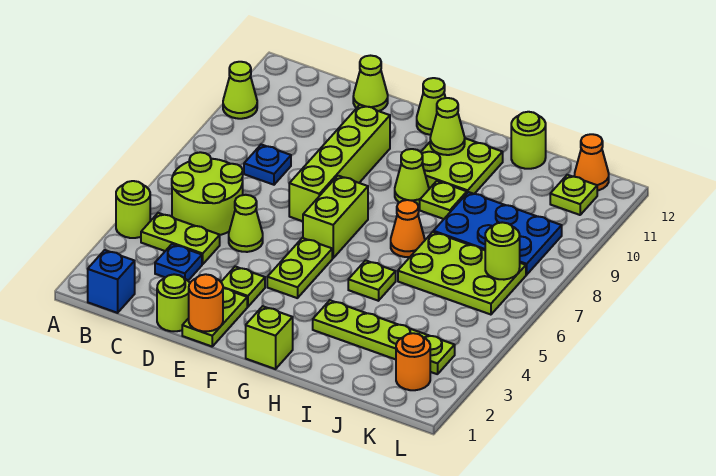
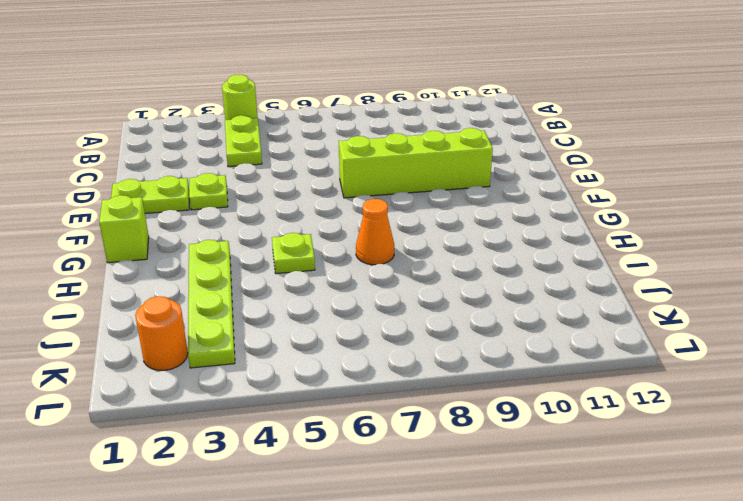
none -> lime cone A10 level 1
none -> blue brick B1 level 1
none -> lime round brick B5:C6 level 1
none -> blue plate C3 level 1

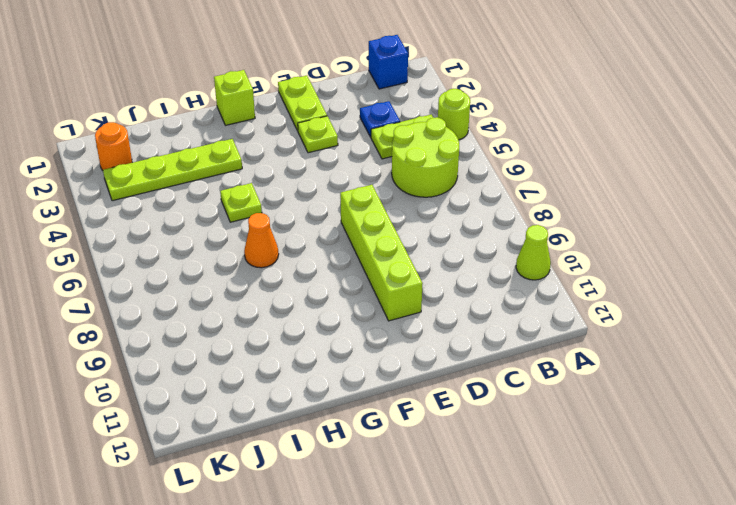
none -> blue plate C8 level 1
none -> lime round brick D1 level 1
none -> lime cone D5 level 1
none -> lime cone D12 level 1

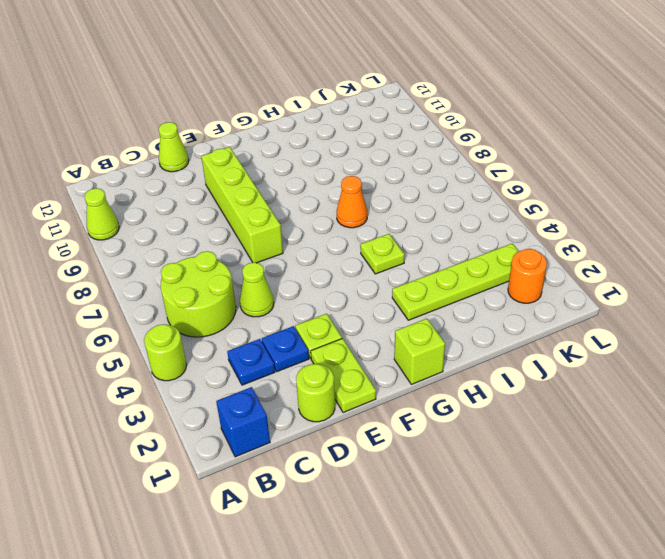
blue plate D3 level 1 -> blue plate C8 level 1
none -> lime plate B4:C4 level 1
none -> lime plate F4:F5 level 1
none -> lime brick F6:F7 level 1
none -> lime cone F12 level 1

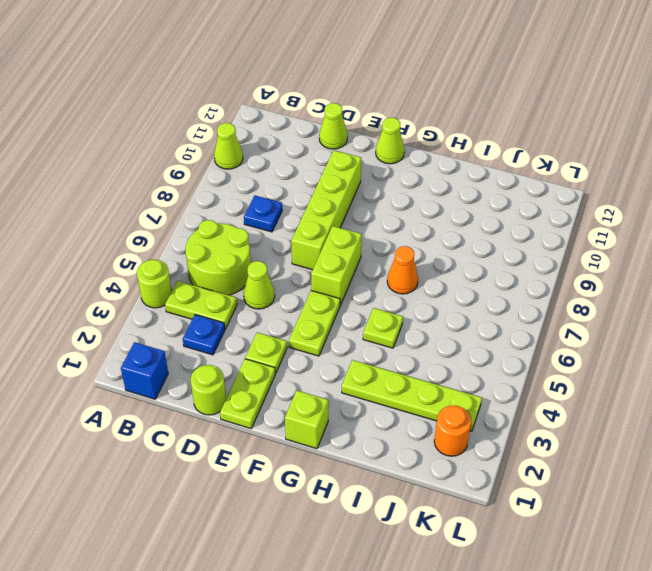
none -> lime cone G9 level 1
none -> lime plate G10:H11 level 1
none -> lime plate H9 level 1
none -> lime plate I6:K7 level 1

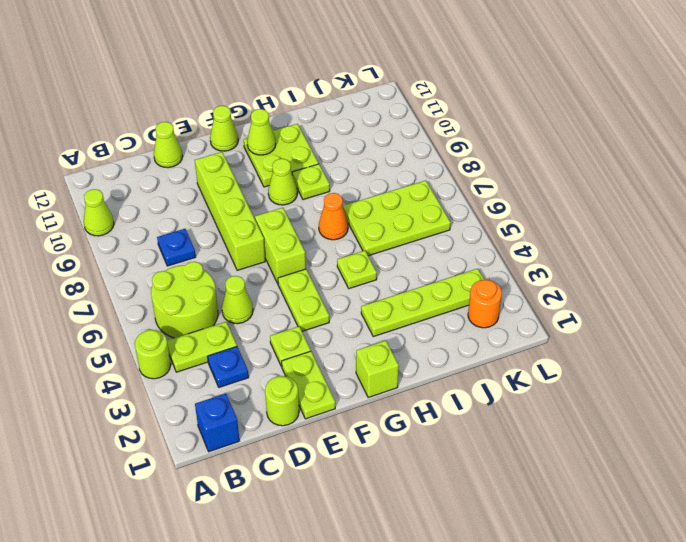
none -> blue plate I8:K9 level 1
none -> lime round brick I12 level 1
none -> lime plate K11 level 1
none -> orange cone K12 level 1

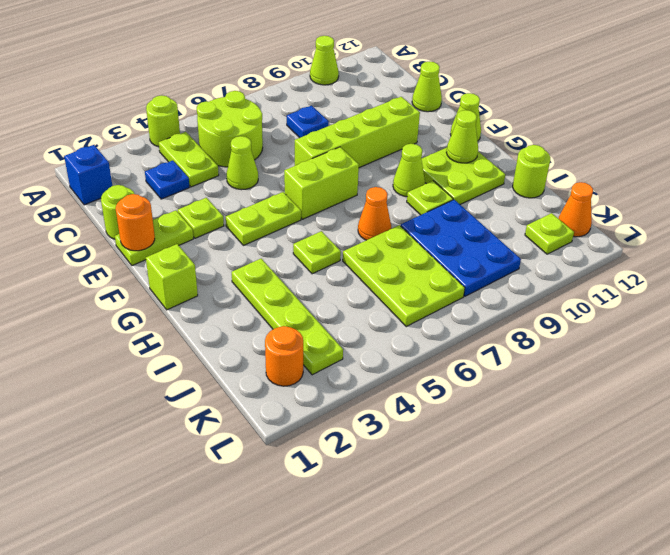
none -> lime round brick K7 level 2

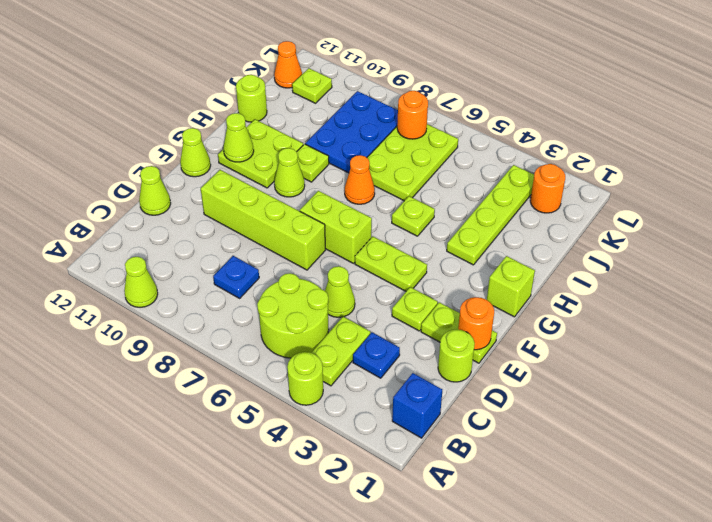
orange round brick K7 level 2 -> lime round brick K7 level 2

